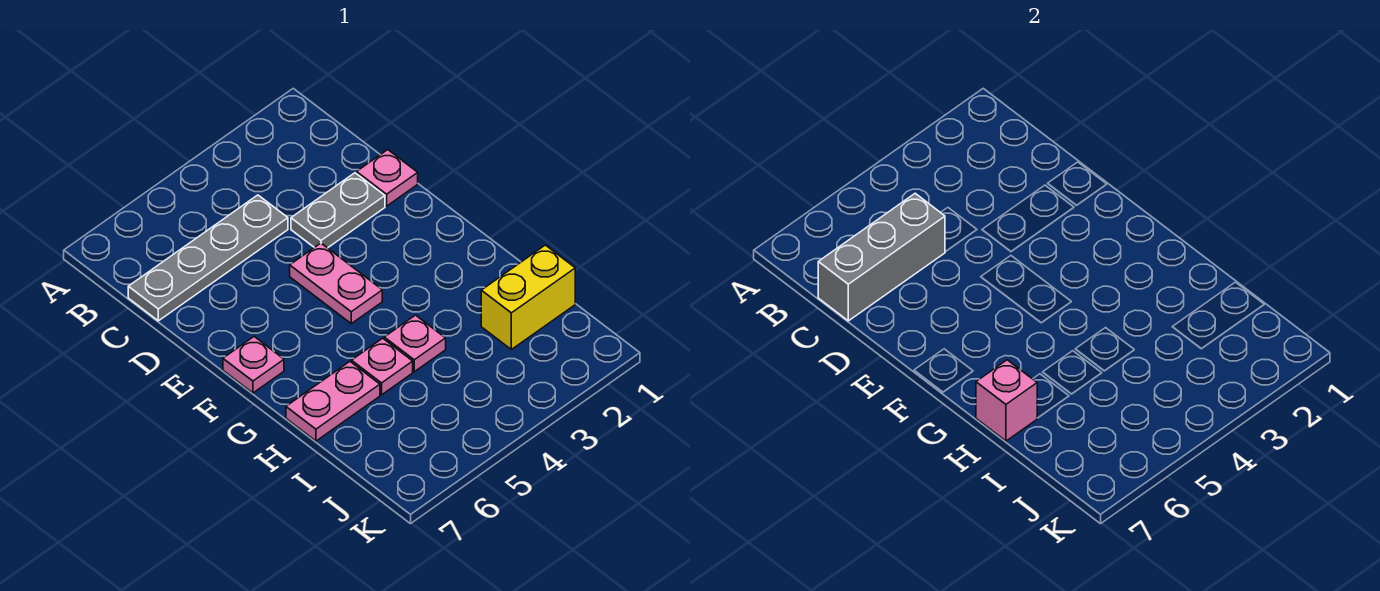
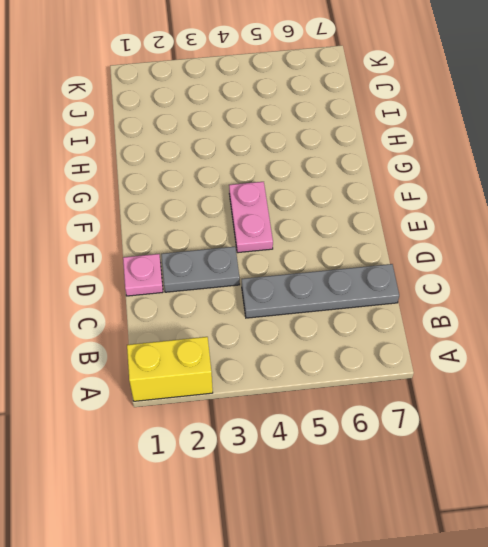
yellow brick A1:A2 level 1 -> yellow brick I1:I2 level 1
none -> pink plate F7 level 1
none -> pink plate H4 level 1

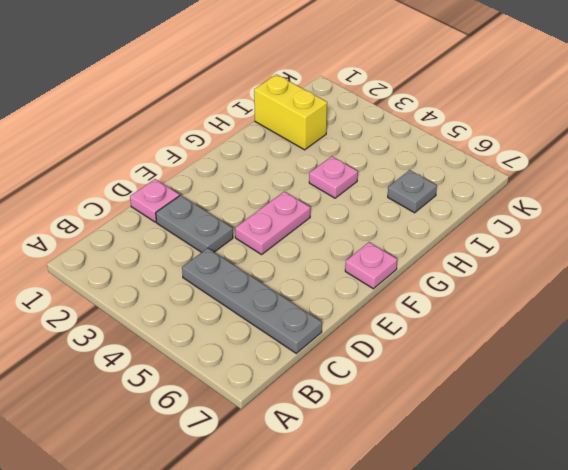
grey plate I6 level 1 -> none
none -> pink plate H5 level 1
none -> pink plate H6:H7 level 1

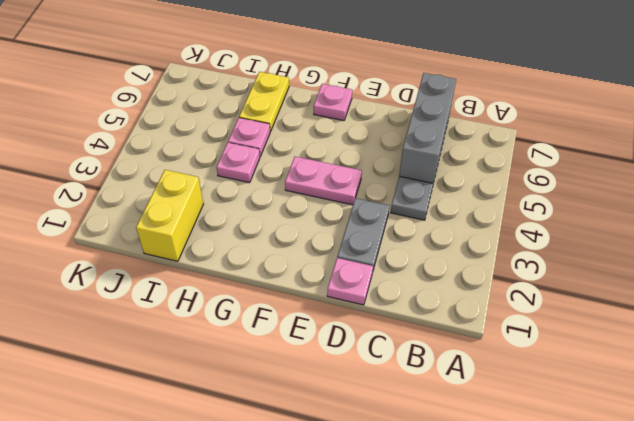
yellow plate H6:H7 level 1 -> pink plate H6:H7 level 1
none -> pink brick H7 level 2

